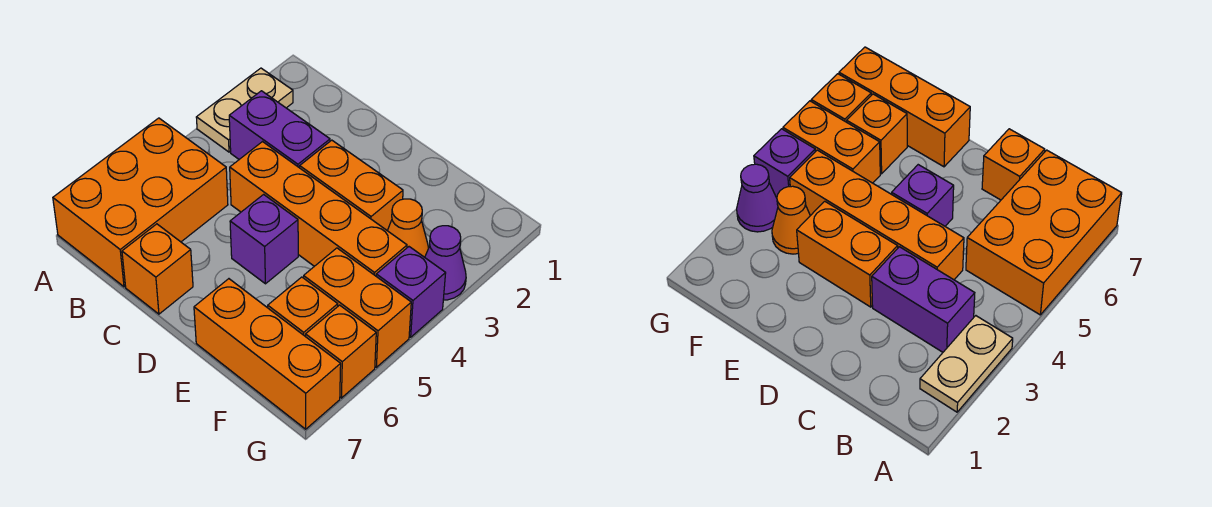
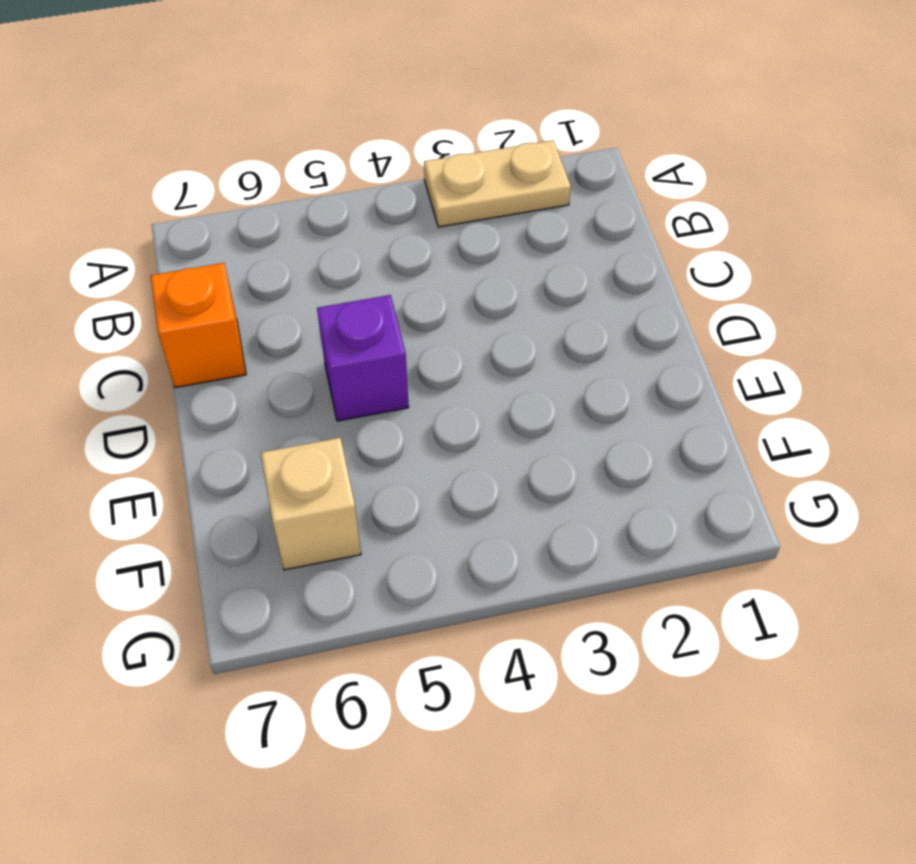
tan brick F6 level 1 -> orange brick F6 level 1
none -> orange brick A5:B7 level 1
none -> purple brick B3:C3 level 1
none -> orange brick C4:F4 level 1

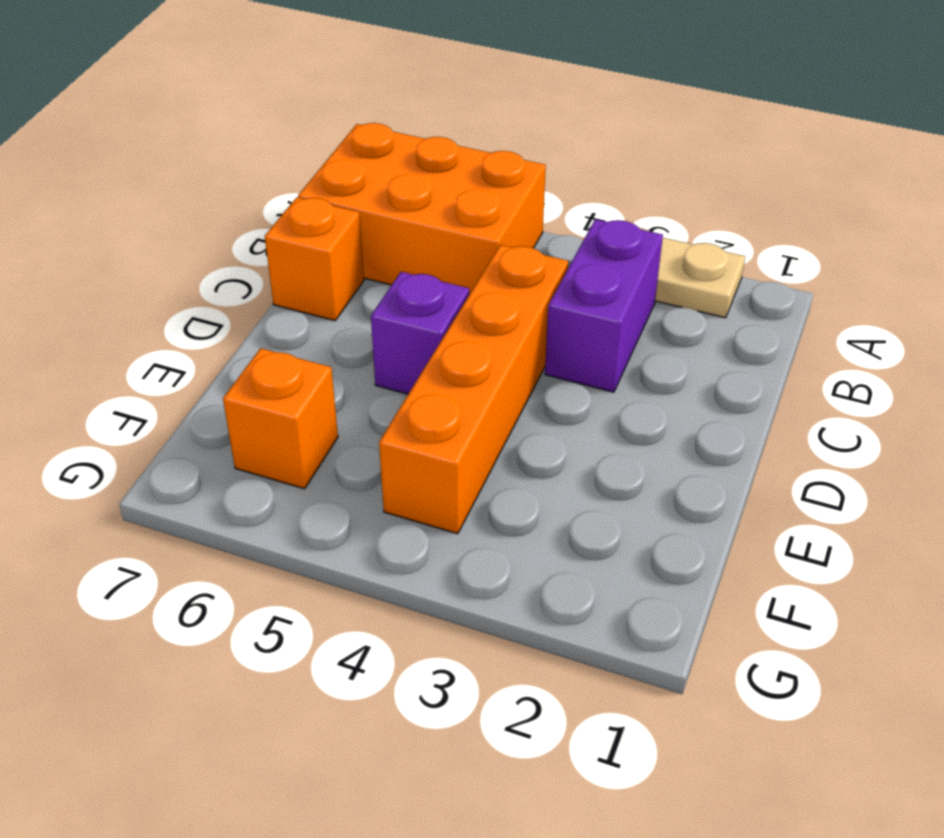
none -> orange brick D3:E3 level 1
none -> orange brick E7:G7 level 1
none -> orange cone F3 level 1

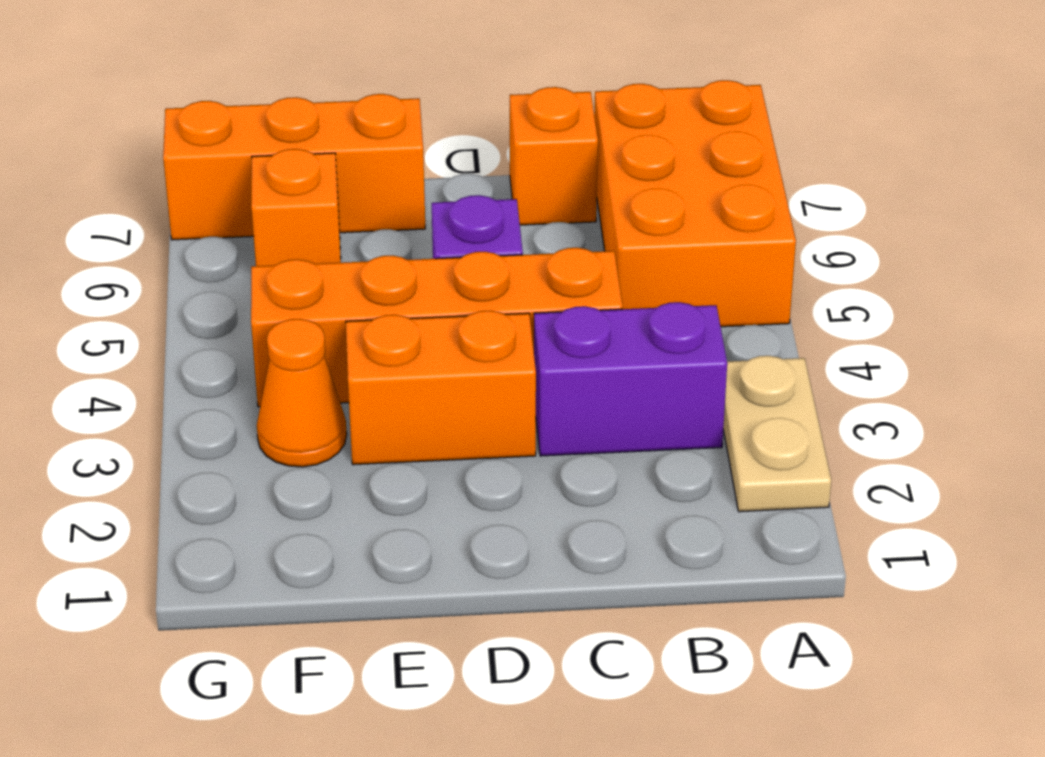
none -> orange brick F5:G5 level 1
none -> purple cone G3 level 1
none -> purple brick G4 level 1

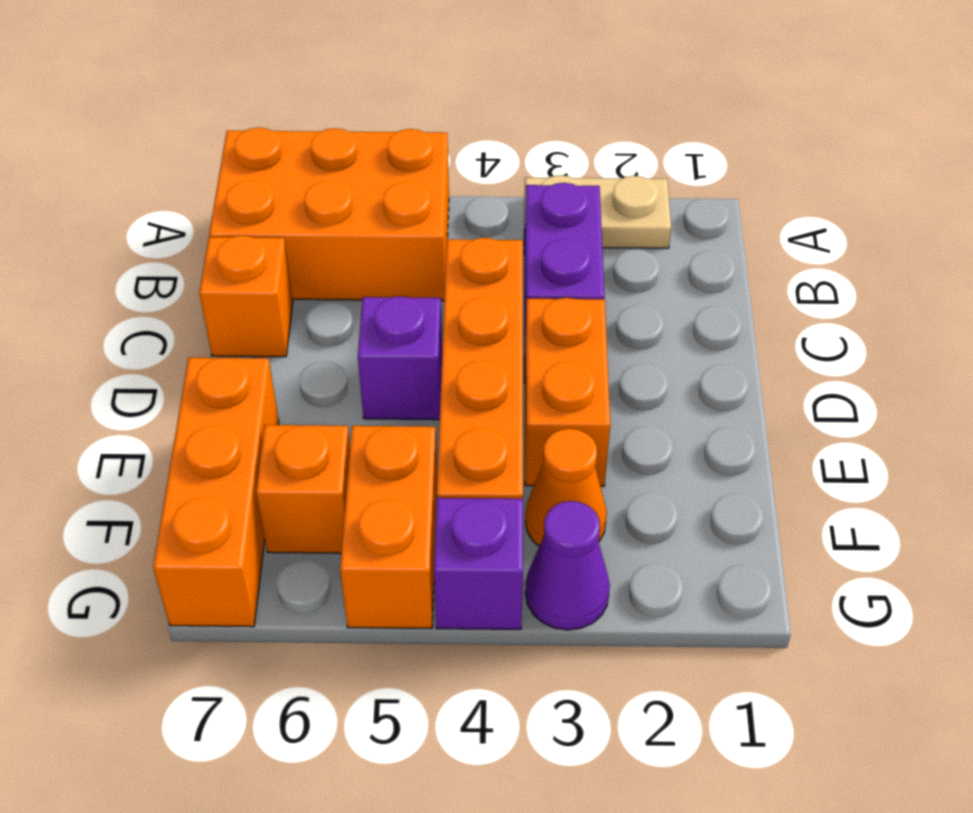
none -> orange brick G6 level 1

